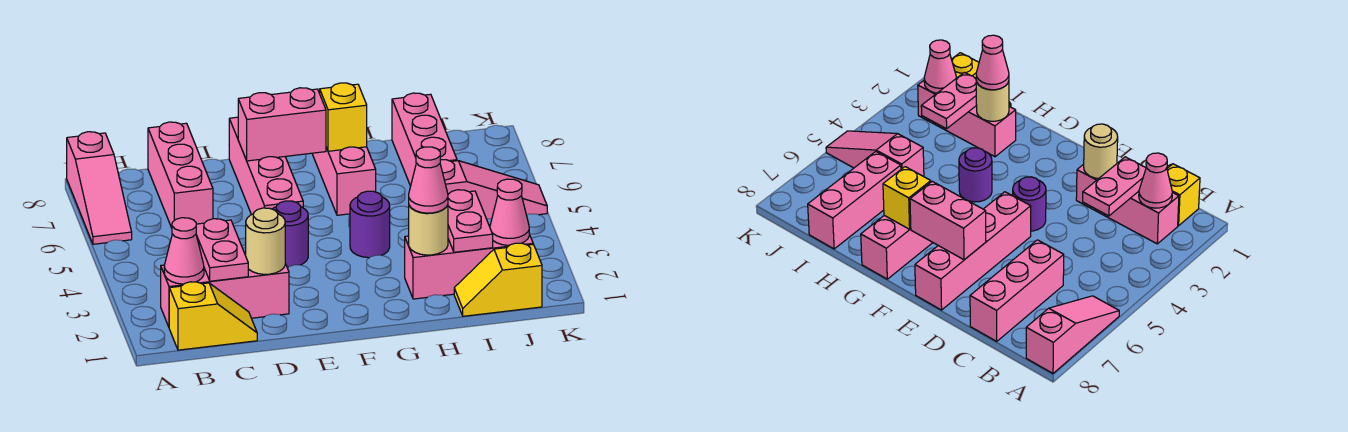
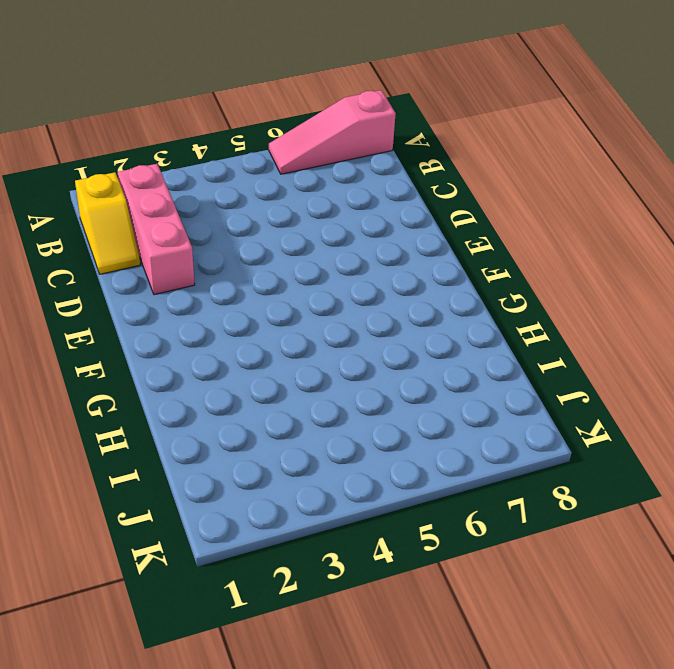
none -> pink brick C6:C8 level 1
none -> purple round brick E4 level 1
none -> pink brick E5:E8 level 1

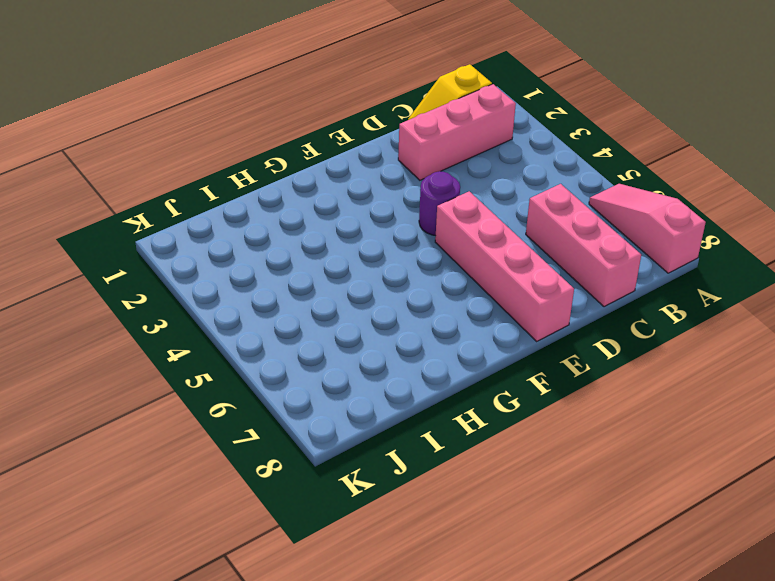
none -> purple round brick G4 level 1
none -> pink brick G6:G8 level 1
none -> pink brick H2:J2 level 1

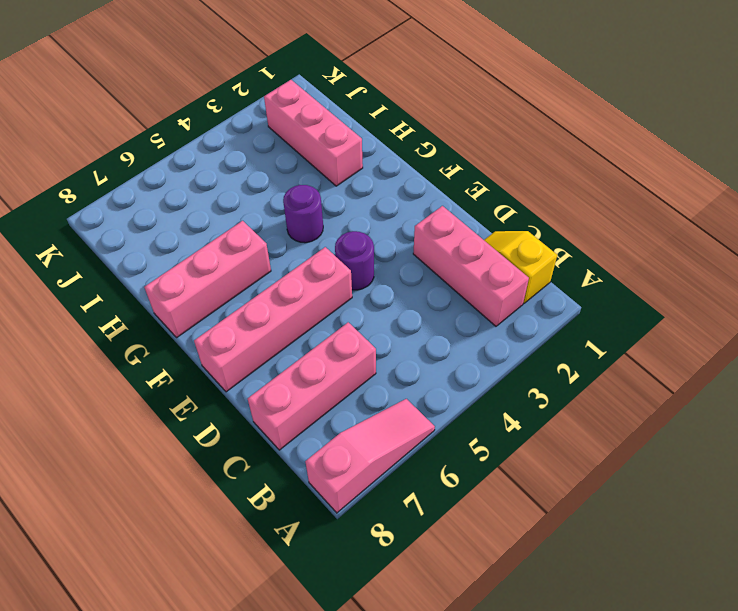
none -> yellow slope I1:J1 level 1 top J
none -> pink slope I5:K5 level 1 top I
none -> pink brick I6:I8 level 1

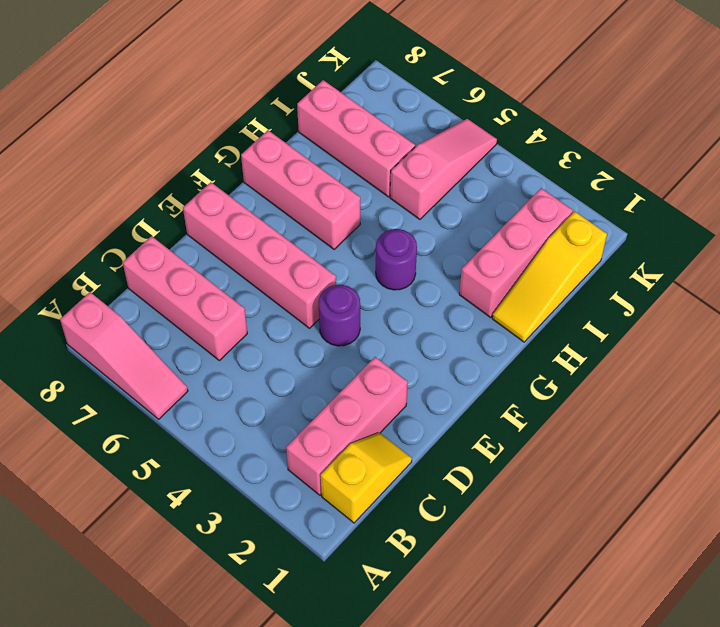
yellow slope H1:J1 level 1 top J -> yellow slope I1:J1 level 1 top J
none -> pink cone B2 level 2
none -> pink plate C2:C3 level 2
none -> tan round brick D2 level 2

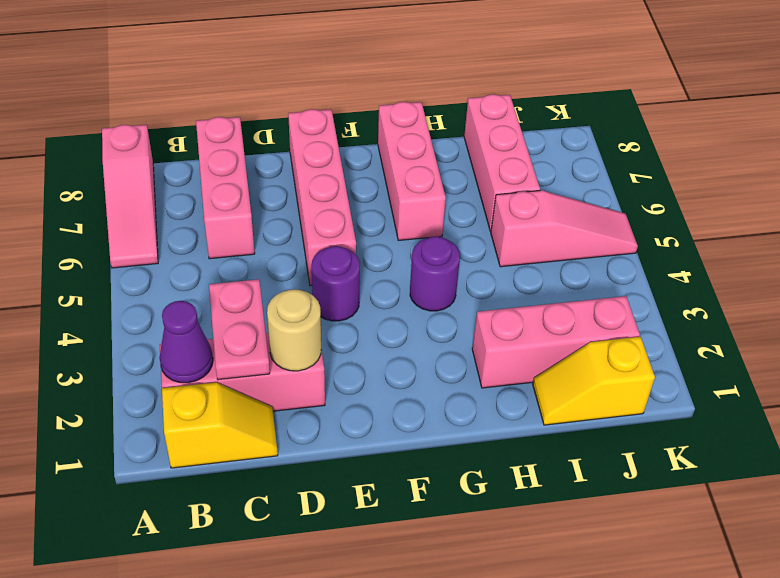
purple cone B2 level 2 -> pink cone B2 level 2
none -> pink brick E7:F7 level 2
none -> yellow brick G7 level 2
none -> tan round brick H2 level 2

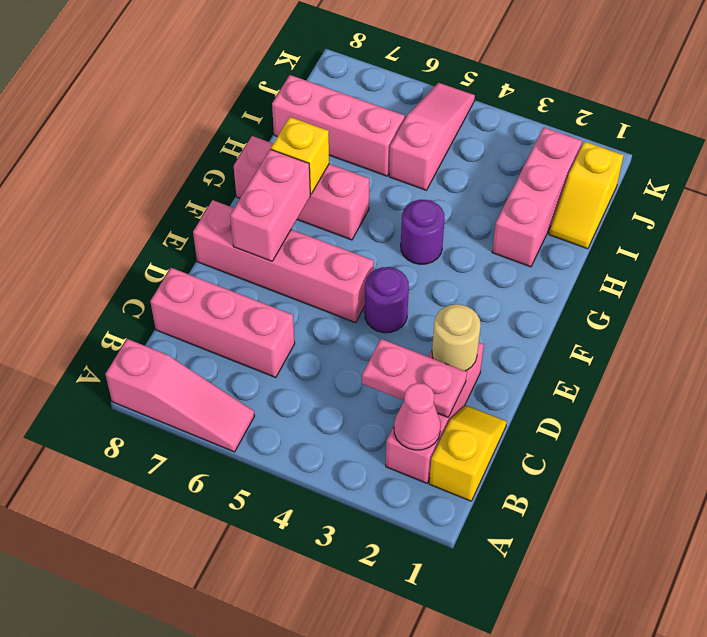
none -> tan round brick H2 level 2
none -> pink plate I2:I3 level 2
none -> pink cone J2 level 2

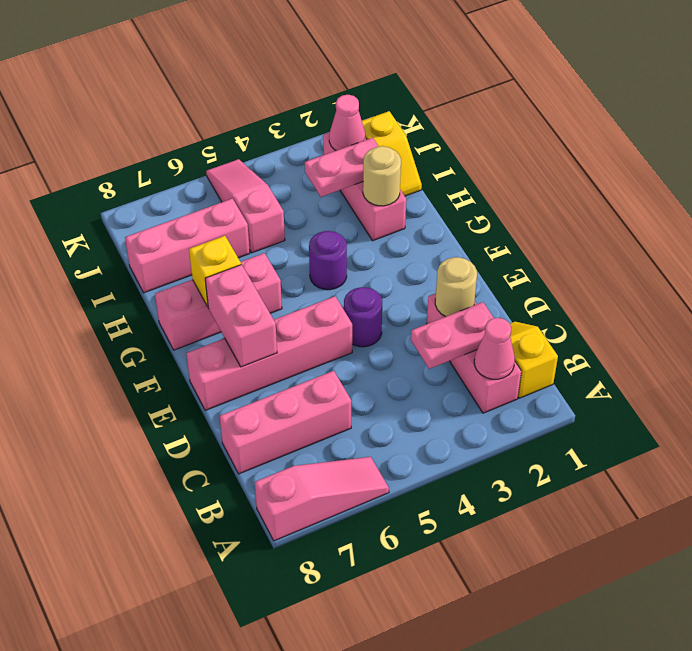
none -> pink cone H2 level 3

